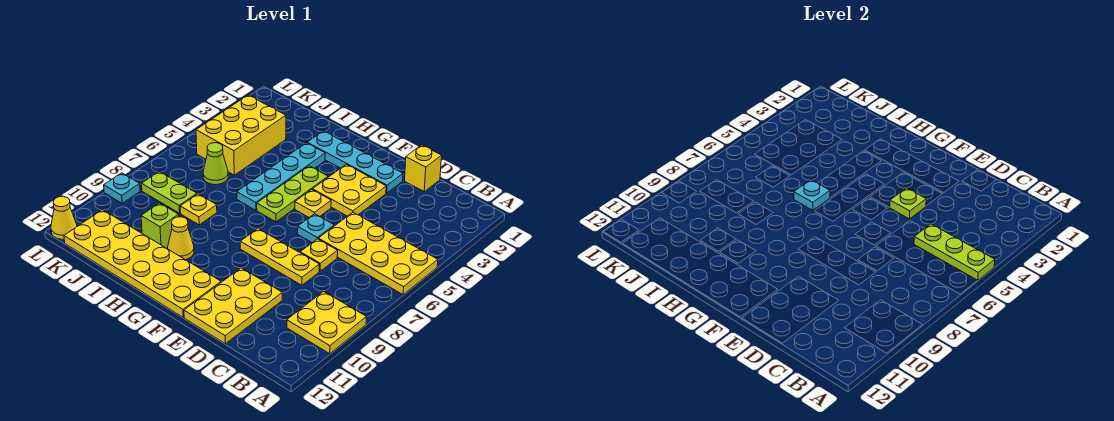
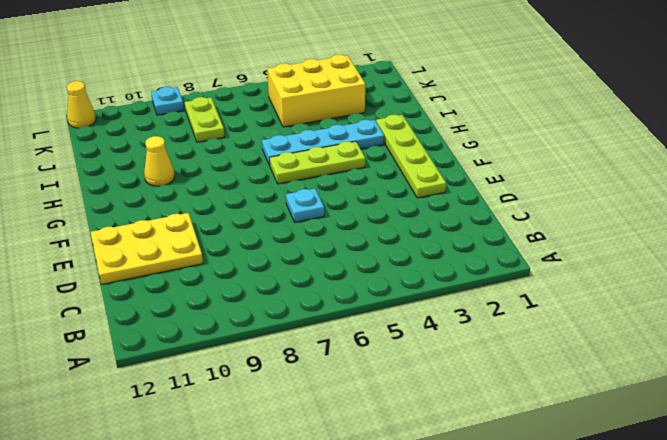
lime plate E2:H2 level 1 -> cyan plate E2:H2 level 1
none -> yellow plate A5:D6 level 1
none -> yellow plate A9:B10 level 1
none -> yellow brick D1 level 1

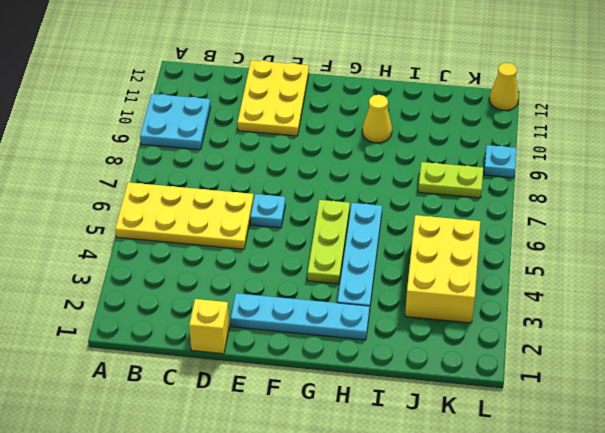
cyan plate A9:B10 level 1 -> yellow plate A9:B10 level 1
none -> yellow plate D7 level 1
none -> yellow plate D8:F8 level 1
none -> yellow plate E3:F4 level 1

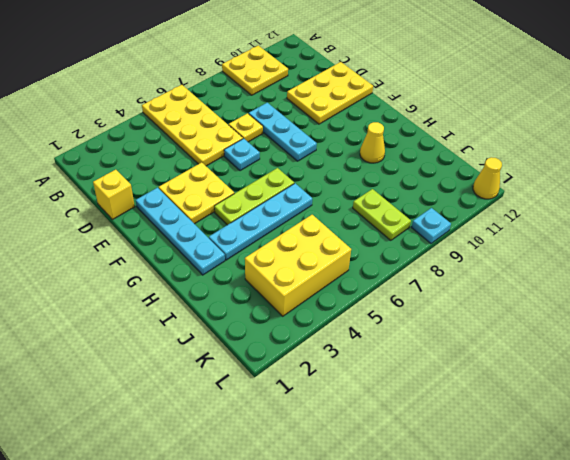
cyan plate D8:F8 level 1 -> yellow plate D8:F8 level 1
none -> yellow plate F5 level 1
none -> yellow plate F11:K12 level 1
none -> yellow plate I8 level 1

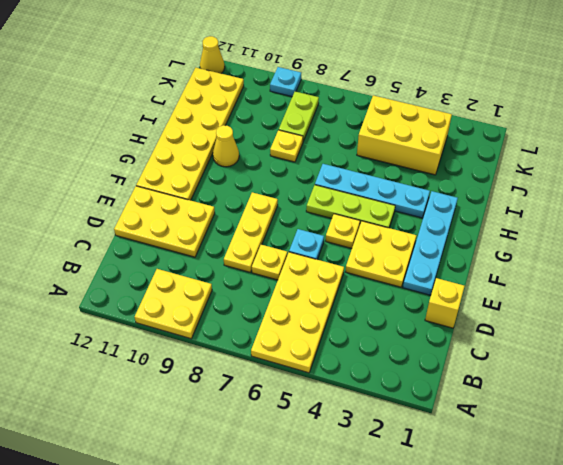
none -> lime brick I10 level 1
none -> lime cone J6 level 1
none -> lime plate A5:C5 level 2

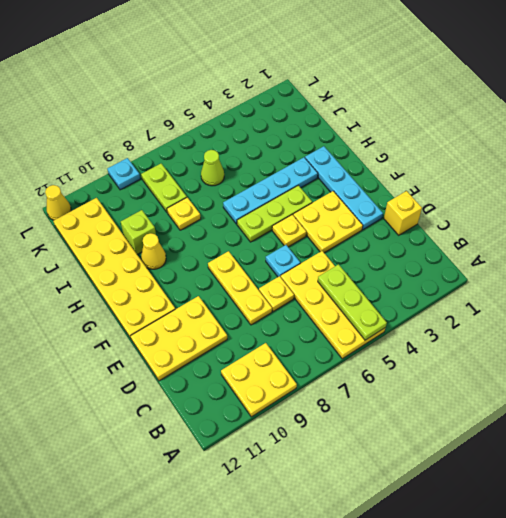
none -> yellow brick J3:K5 level 1
none -> lime plate E4 level 2
none -> cyan plate H6 level 2

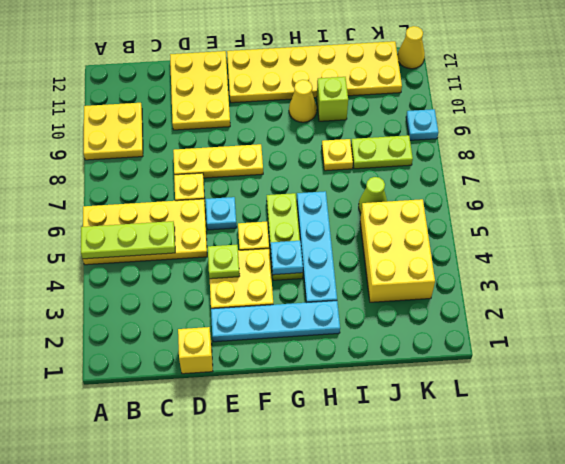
cyan plate G4 level 2 -> cyan plate H6 level 2

